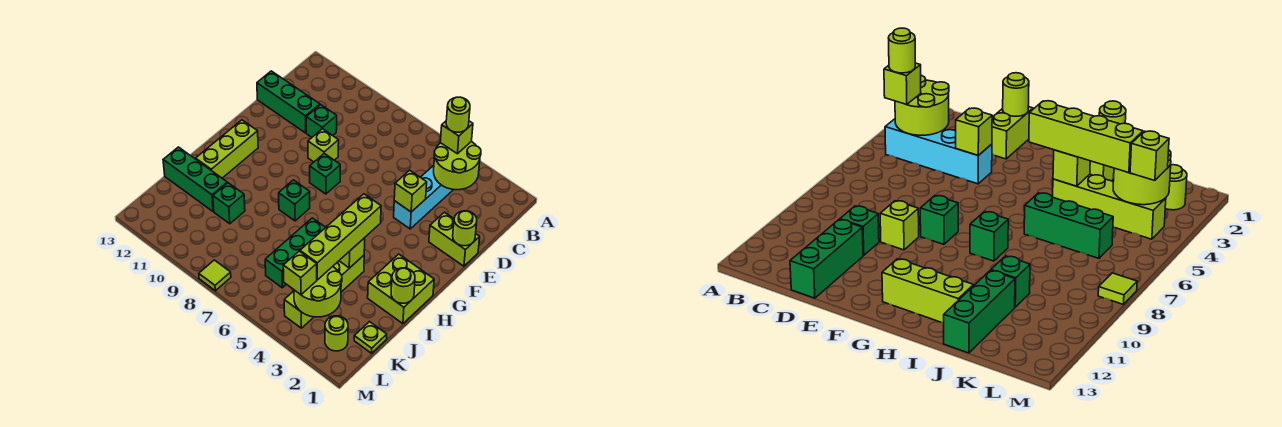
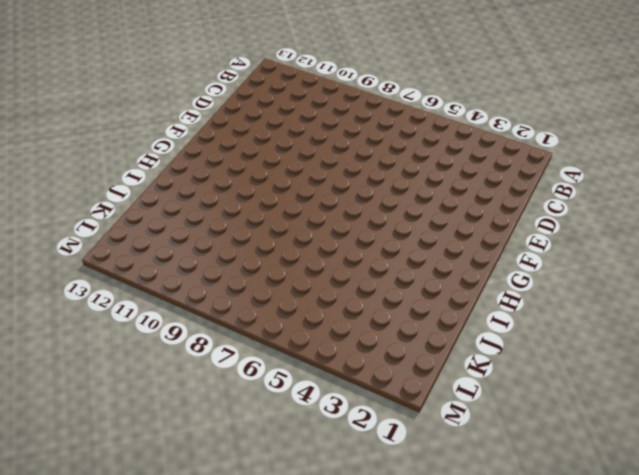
none -> cyan brick B4:E4 level 1
none -> green brick D10 level 1
none -> green brick D11:D13 level 1

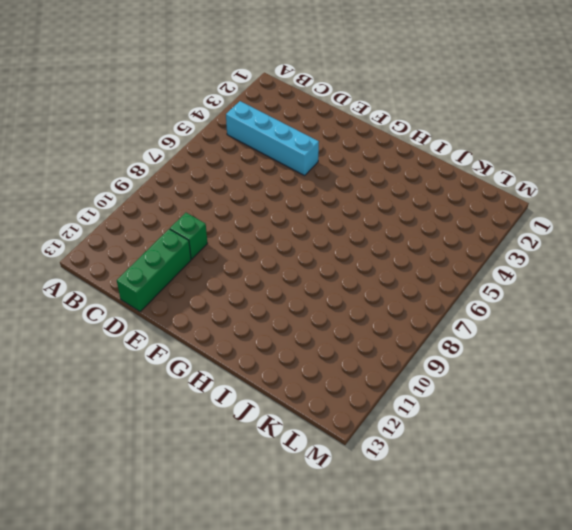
none -> lime brick E1:E2 level 1
none -> lime brick E9 level 1
none -> green brick F8 level 1

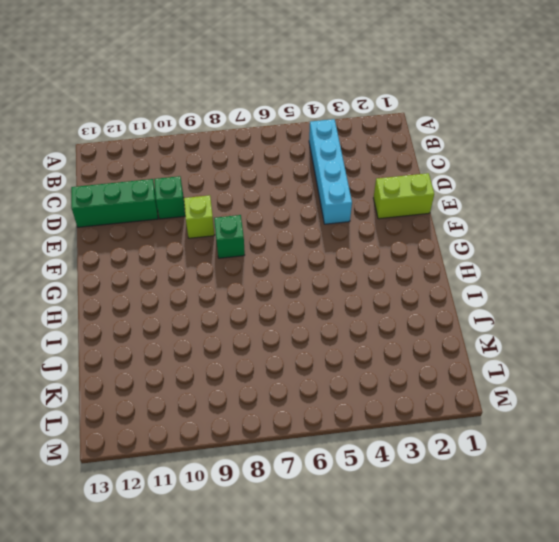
none -> lime brick G12:I12 level 1
none -> lime brick H1:I2 level 1
none -> green brick H8 level 1

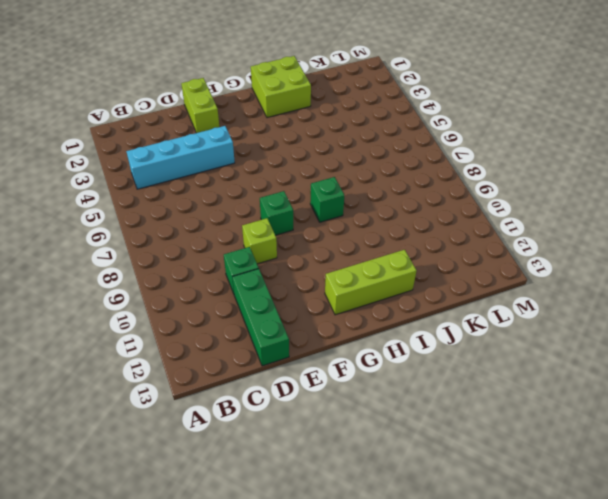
none -> lime brick I4:L4 level 1
none -> green brick I6:K6 level 1
none -> green brick J10 level 1

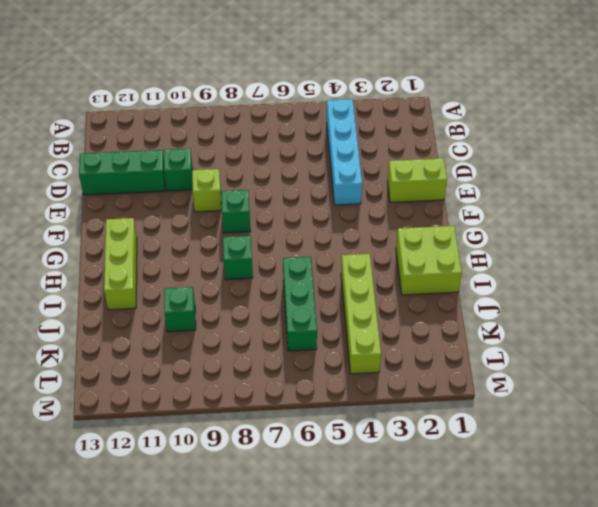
none -> green brick J11:J13 level 1
none -> lime plate K1 level 1
none -> lime round brick L2 level 1

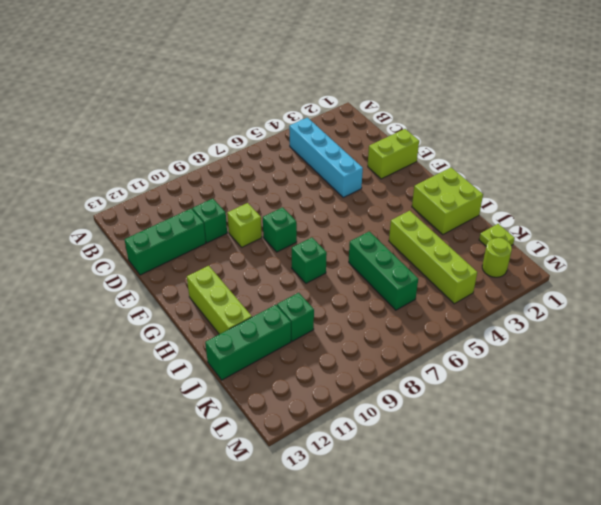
none -> lime tile M8 level 1
none -> lime round brick B3:C4 level 2
none -> lime round brick E1 level 2

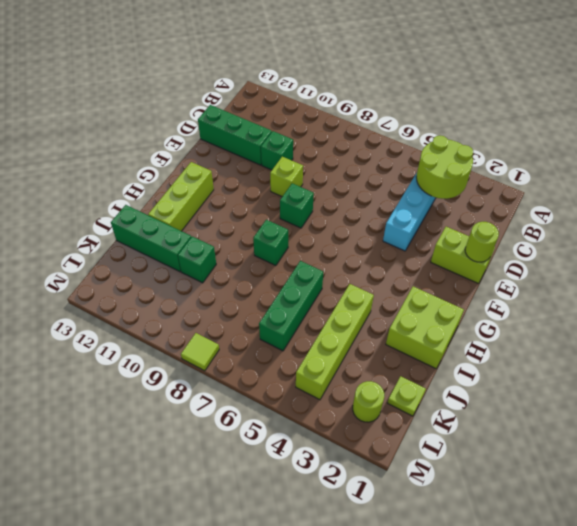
none -> lime brick E4 level 2
none -> lime round brick I1 level 2
none -> lime brick I4 level 2

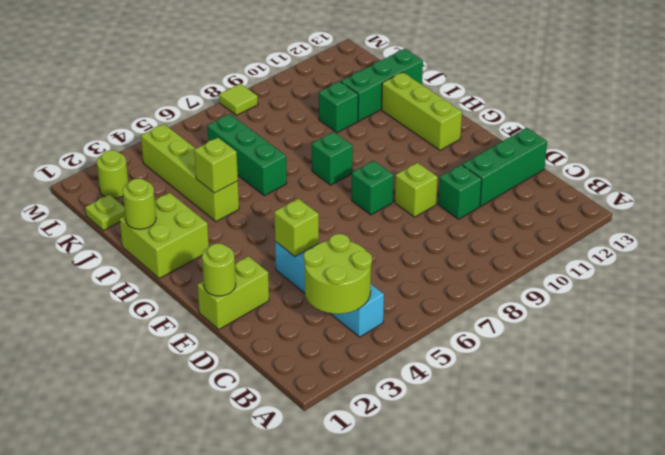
none -> lime round brick K3:L4 level 2
none -> lime brick B4 level 3
none -> lime brick H4:K4 level 3

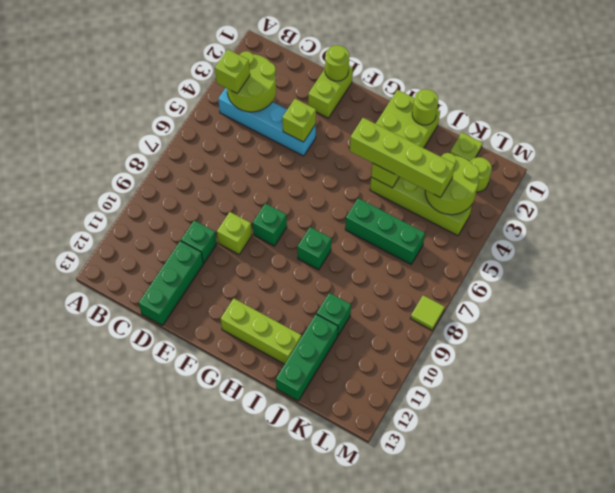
none -> lime brick L4 level 3
none -> lime round brick B4 level 4

